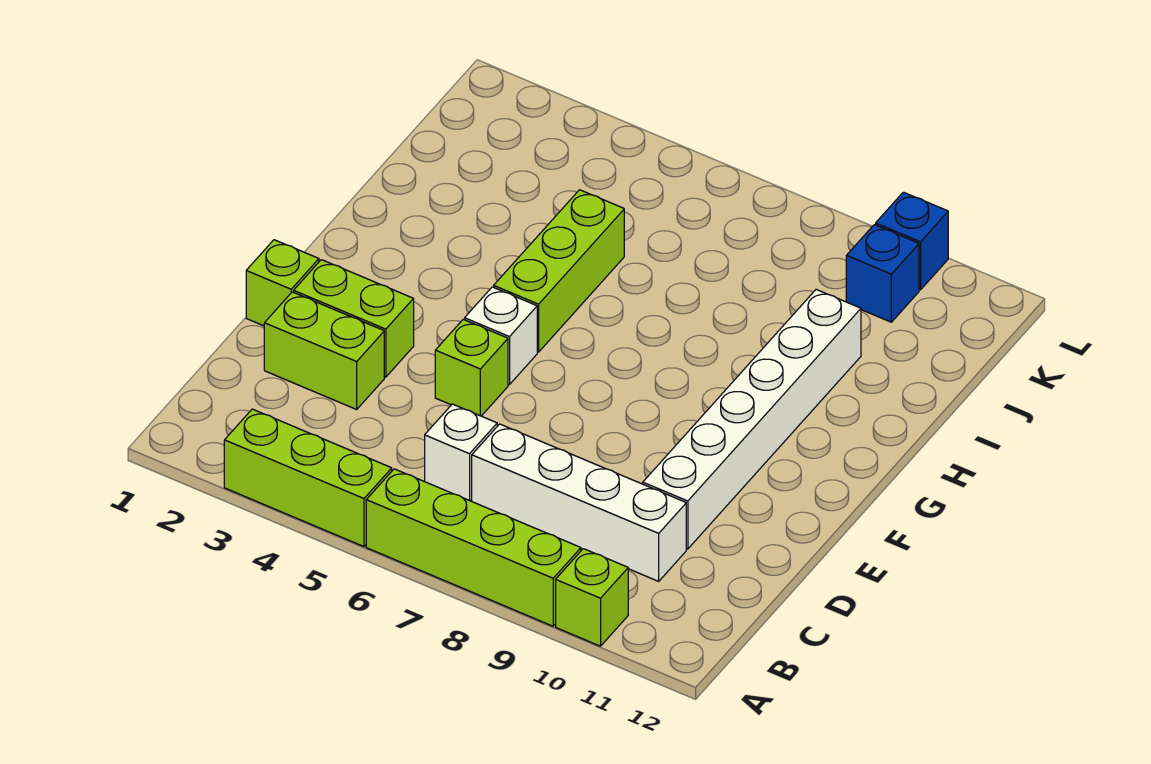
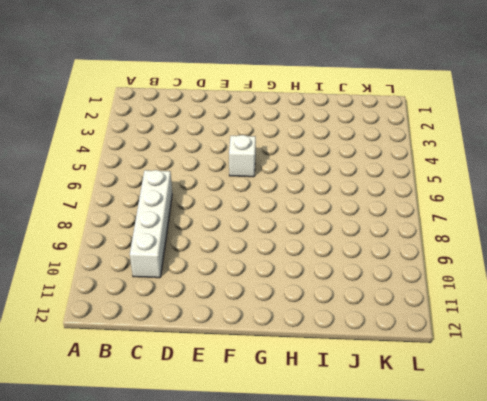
none -> lime brick A3:A5 level 1
none -> lime brick A6:A9 level 1
none -> lime brick A10 level 1

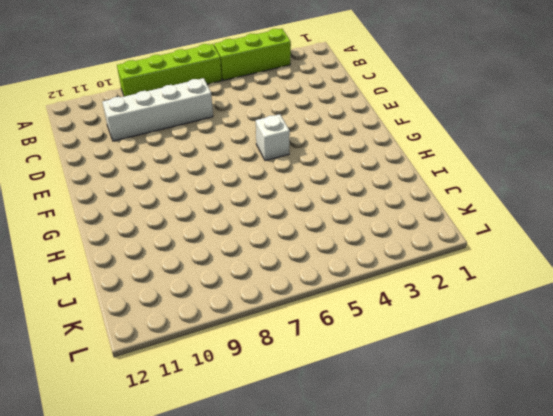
none -> lime brick A10 level 1
none -> white brick C6 level 1
none -> lime brick D2:D3 level 1

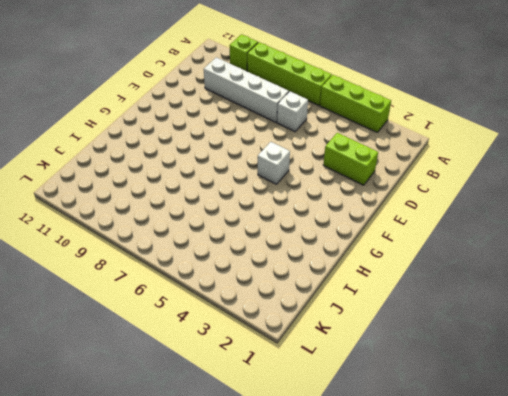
none -> white brick D10:I10 level 1
none -> lime brick E1 level 1
none -> lime brick E2:E3 level 1

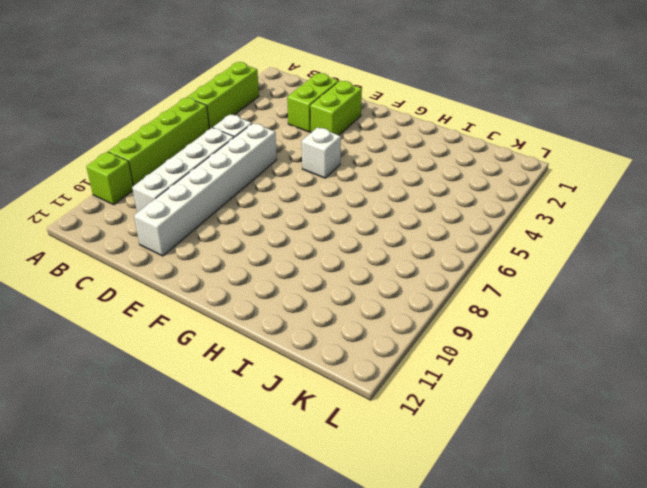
white brick D6:D11 level 1 -> white brick D10:I10 level 1
none -> lime brick E1 level 1
none -> lime brick E5 level 1
none -> lime brick G5:I5 level 1

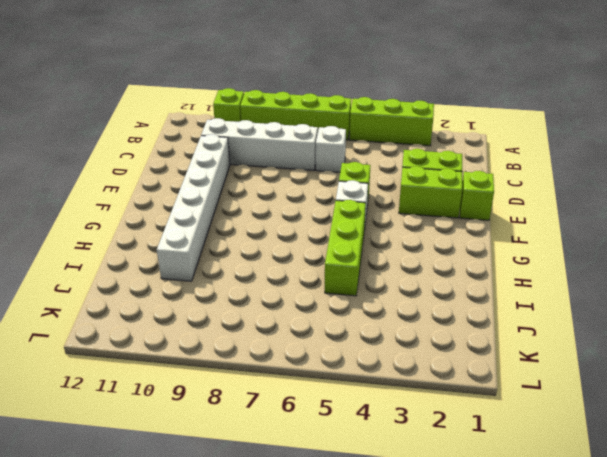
none -> blue brick K10 level 1
none -> blue brick L10 level 1

